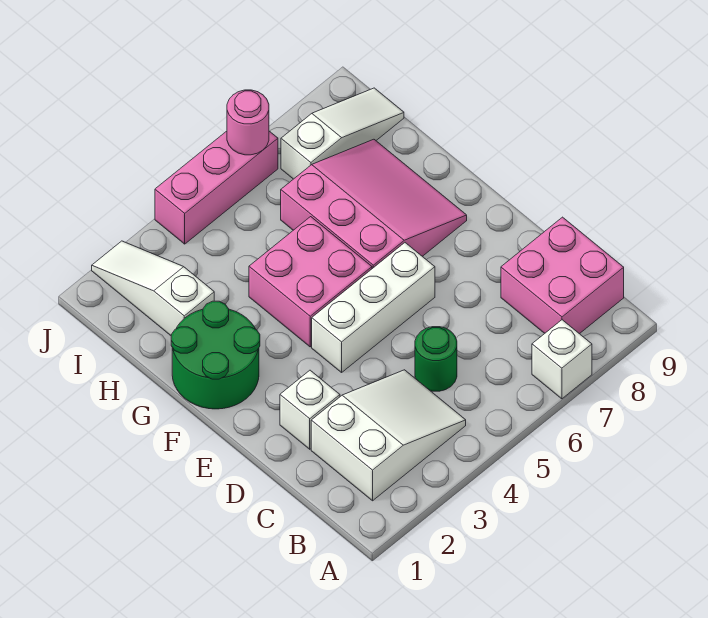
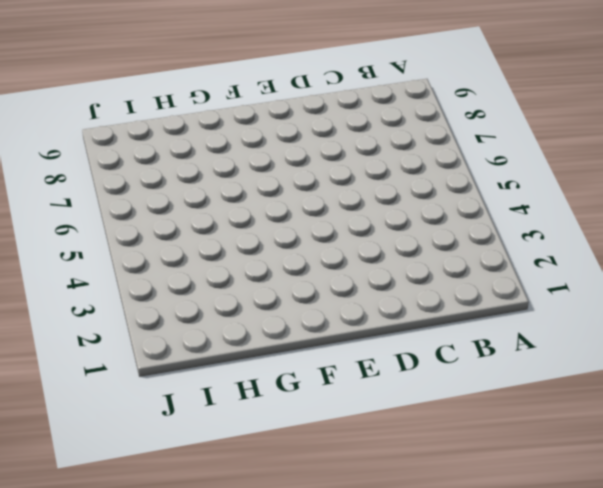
none -> white brick A7 level 1
none -> white slope B2:C4 level 1 top 2
none -> pink brick B8:C9 level 1

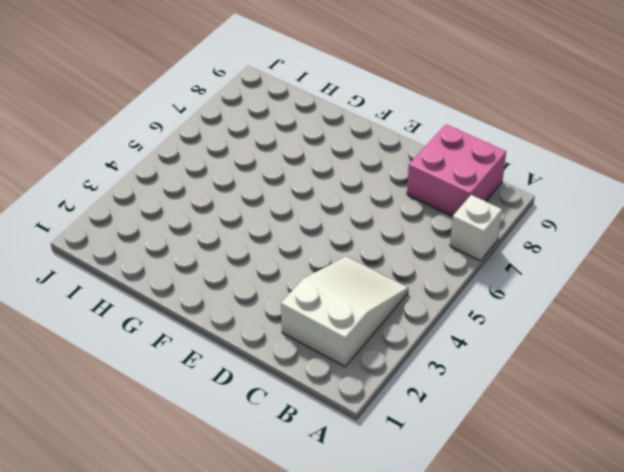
none -> green round brick C5 level 1
none -> white brick D2 level 1
none -> white brick E4:E6 level 1

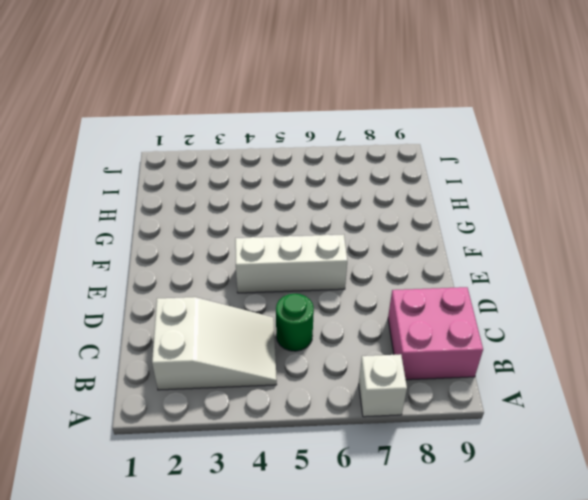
none -> white brick D2 level 1
none -> green round brick F1:G2 level 1
none -> pink brick F4:G5 level 1

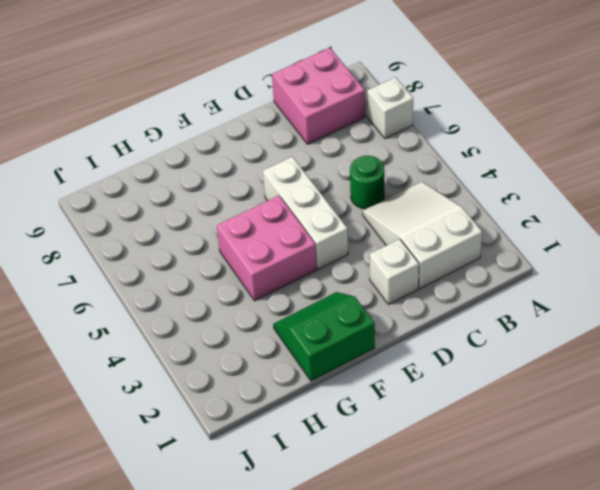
green slope F1:G2 level 1 top 1 -> green round brick F1:G2 level 1
none -> pink slope F6:H8 level 1 top 6
none -> white slope H2:J2 level 1 top H
none -> white slope I7:I9 level 1 top 7

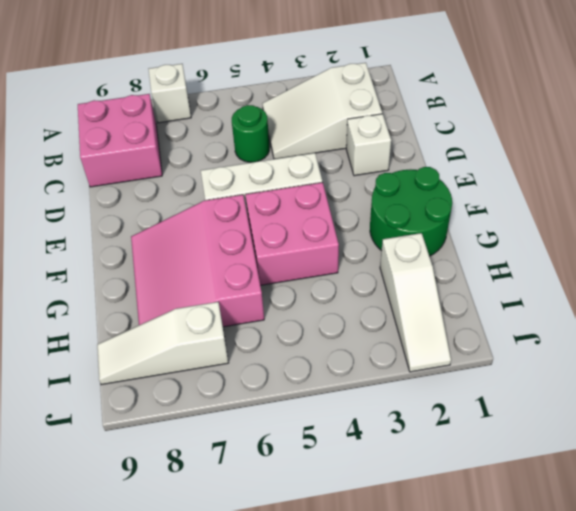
none -> pink brick J4:J6 level 1
none -> pink round brick J6 level 2

